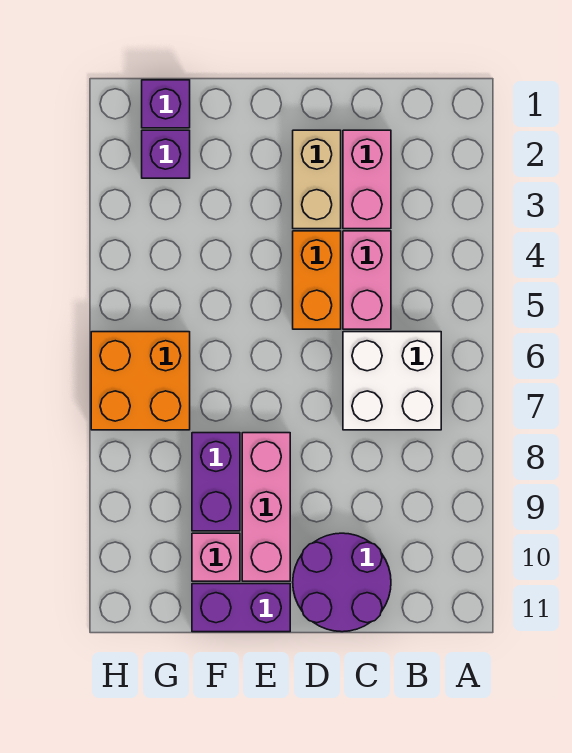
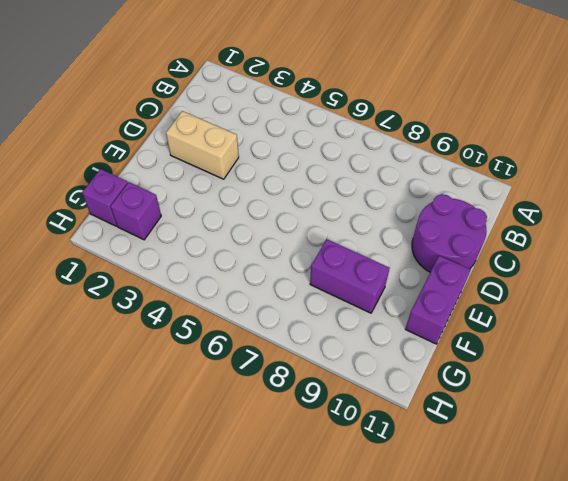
none -> white brick B6:C7 level 1
none -> pink brick C2:C3 level 1
none -> pink brick C4:C5 level 1

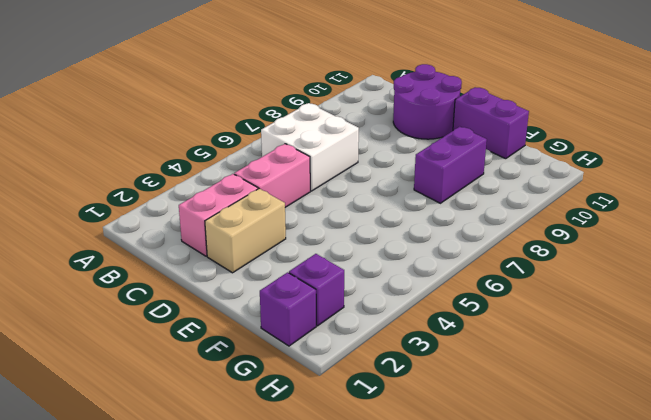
none -> orange brick D4:D5 level 1
none -> pink brick E8:E10 level 1
none -> pink brick F10 level 1

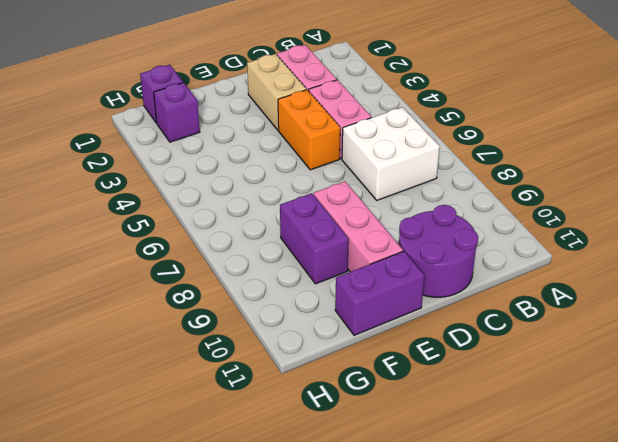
none -> pink brick F10 level 1
none -> orange brick G6:H7 level 1

